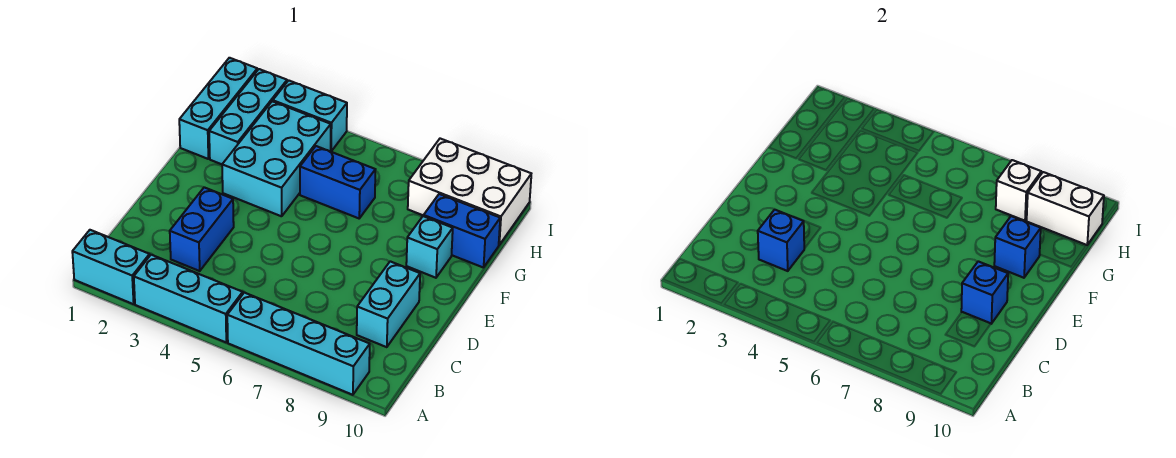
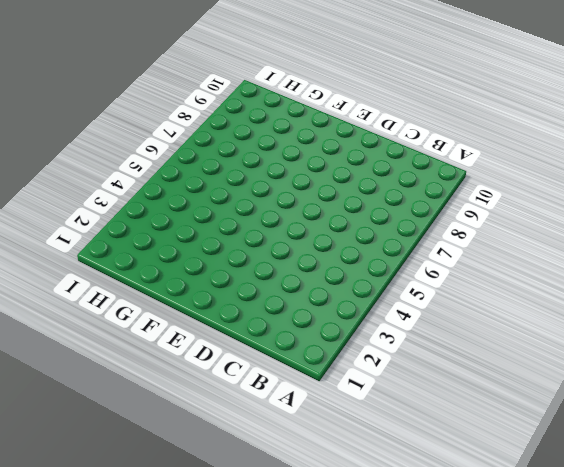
none -> cyan brick A1:A2 level 1
none -> cyan brick A3:A5 level 1
none -> cyan brick A6:A9 level 1

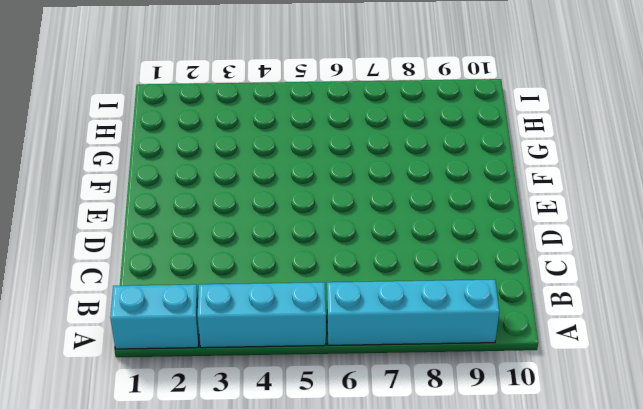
none -> blue brick C3:D3 level 1
none -> cyan brick C9:D9 level 1
none -> cyan brick F3:H4 level 1

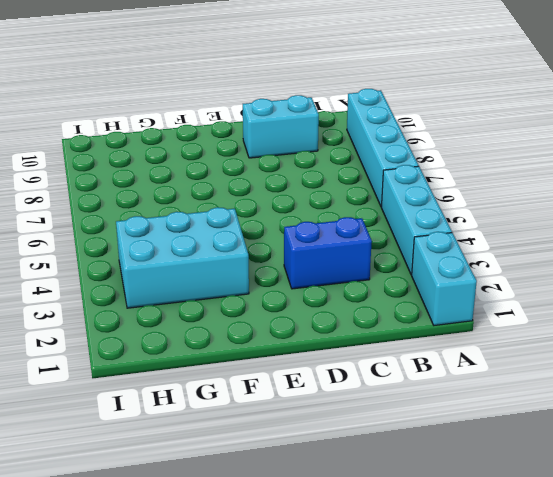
none -> cyan brick F9 level 1
none -> cyan brick G1:I1 level 1
none -> cyan brick G2:I2 level 1

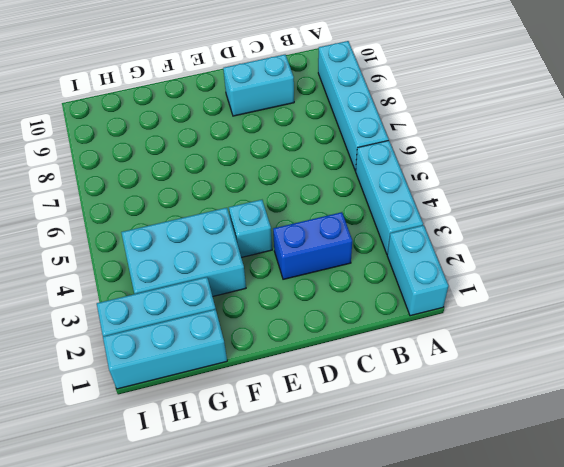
cyan brick E4 level 1 -> cyan brick F9 level 1
none -> blue brick G5:G6 level 1
none -> blue brick G9:G10 level 1
none -> white brick H8:I10 level 1

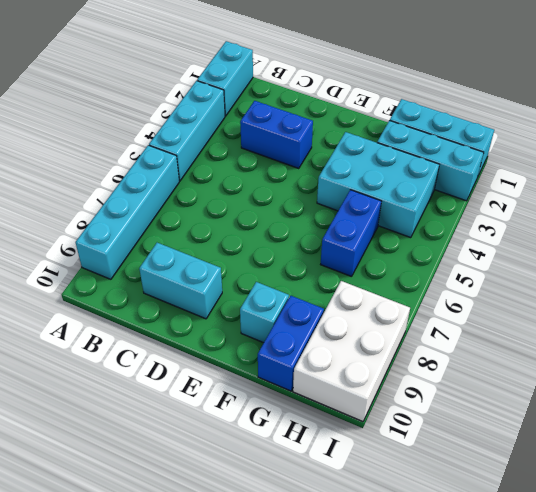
none -> cyan brick I3:I4 level 1
none -> blue brick C3 level 2
none -> blue brick D9 level 2

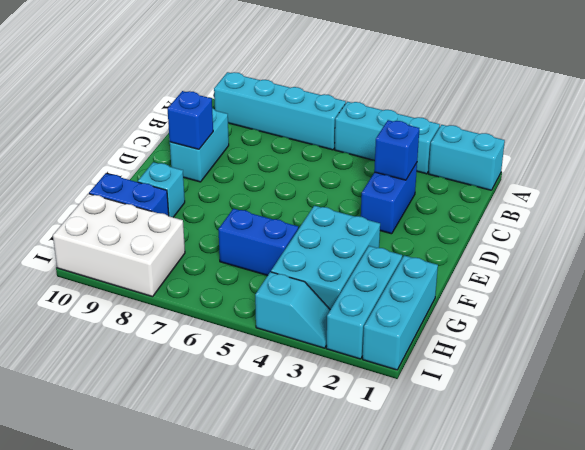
cyan slope I3:I4 level 1 top 4 -> cyan brick I3:I4 level 1
none -> blue brick F9 level 2
none -> white brick H8 level 2
none -> white brick H9:H10 level 2

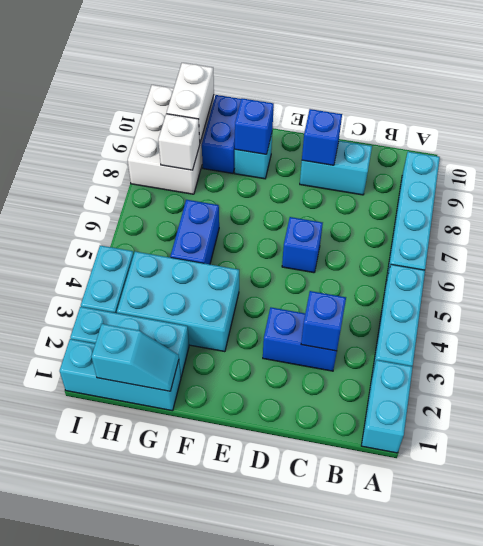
blue brick D6 level 1 -> none
cyan slope G1:H1 level 2 top H -> none

